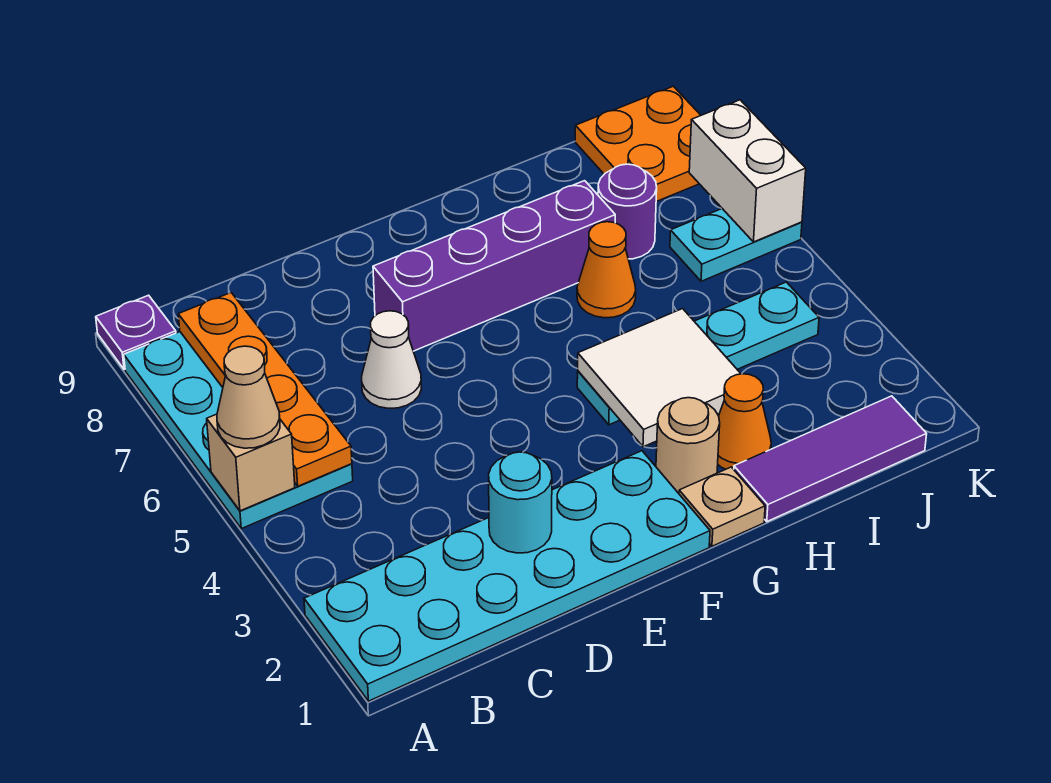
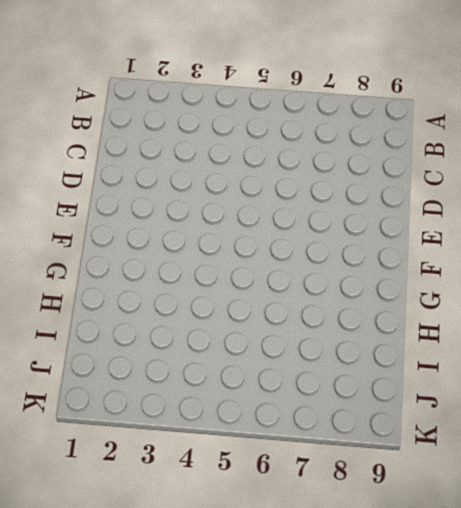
none -> cyan plate A1:F2 level 1
none -> cyan plate A5:B8 level 1
none -> purple plate A9 level 1

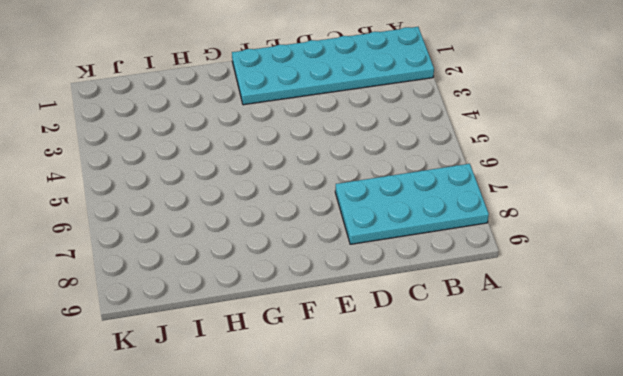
cyan plate A7:D8 level 1 -> cyan plate A5:B8 level 1
none -> purple plate A9 level 1
none -> white cone D6 level 1
none -> purple brick E7:H7 level 1

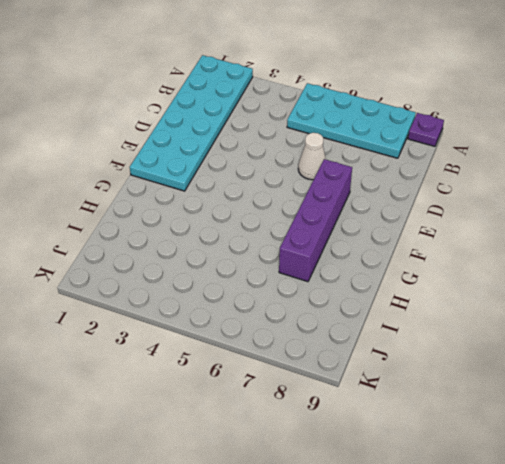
none -> tan plate G1 level 1
none -> tan round brick G2 level 1
none -> cyan plate G4:J4 level 1

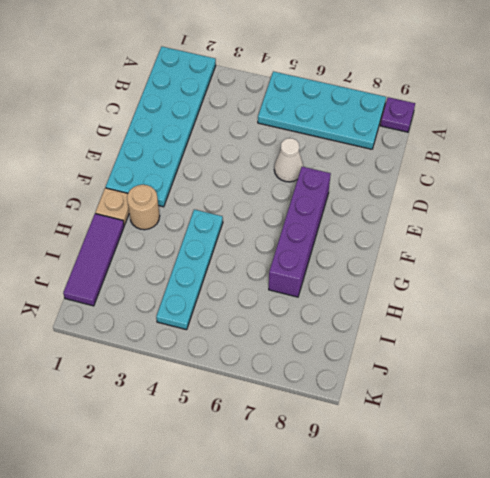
none -> orange cone H2 level 1
none -> orange cone H6 level 1
none -> purple round brick I7 level 1

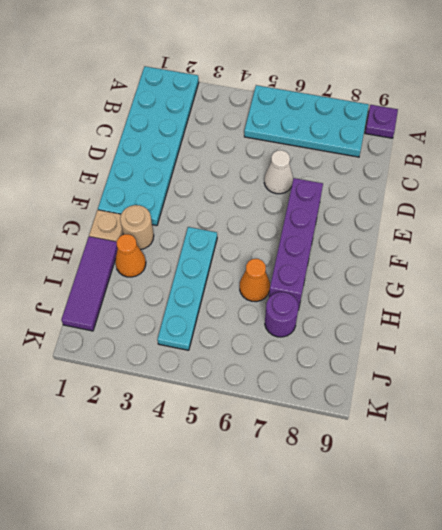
none -> cyan plate J6:K6 level 1
none -> orange plate J8:K9 level 1
none -> tan brick A5 level 2

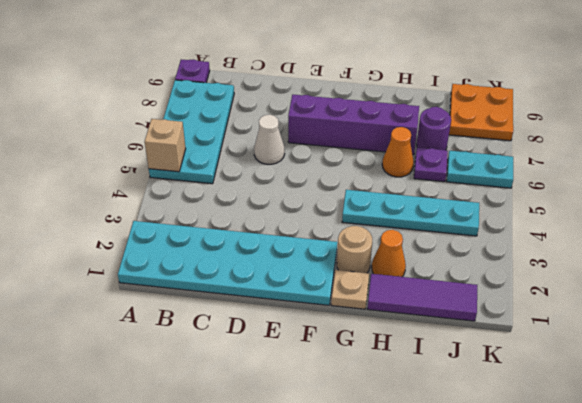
purple plate I6 level 1 -> none
none -> orange plate B5:B8 level 2
none -> cyan round brick D2 level 2
none -> white tile G3:H4 level 2

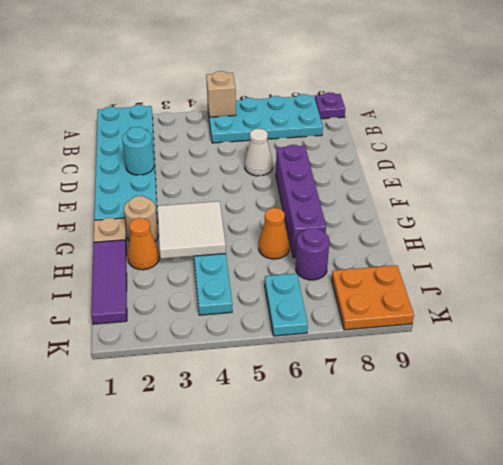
none -> orange plate B5:B8 level 2
none -> white brick K6:K7 level 2
none -> tan cone A5 level 3

